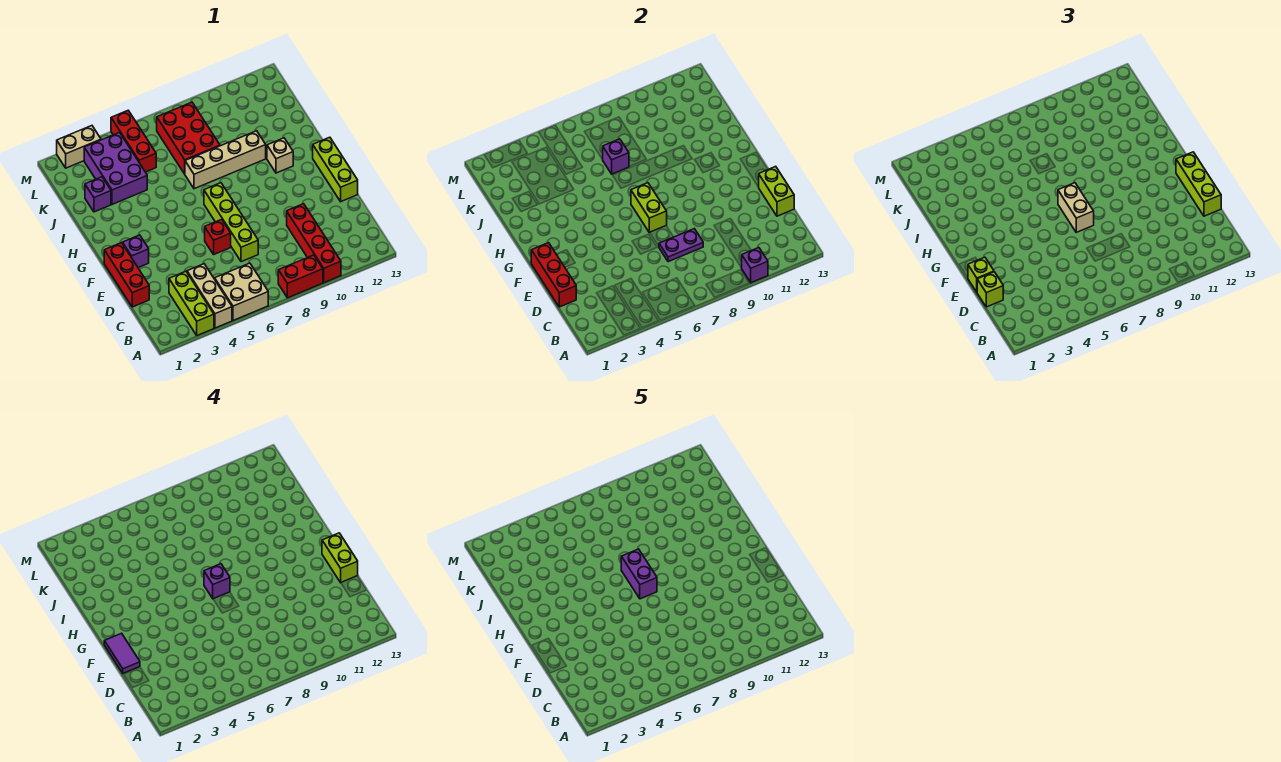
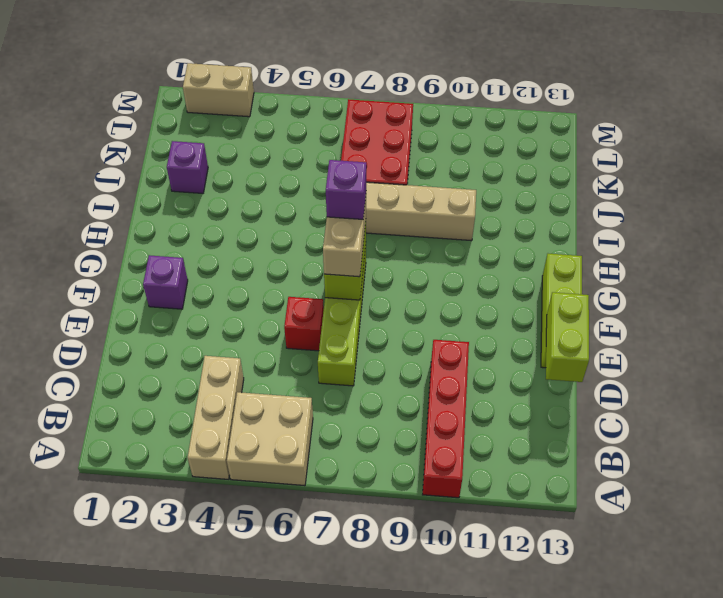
none -> lime brick A3:C3 level 1
none -> red brick A8:A9 level 1
none -> red brick D1:F1 level 1
none -> tan brick H11 level 1

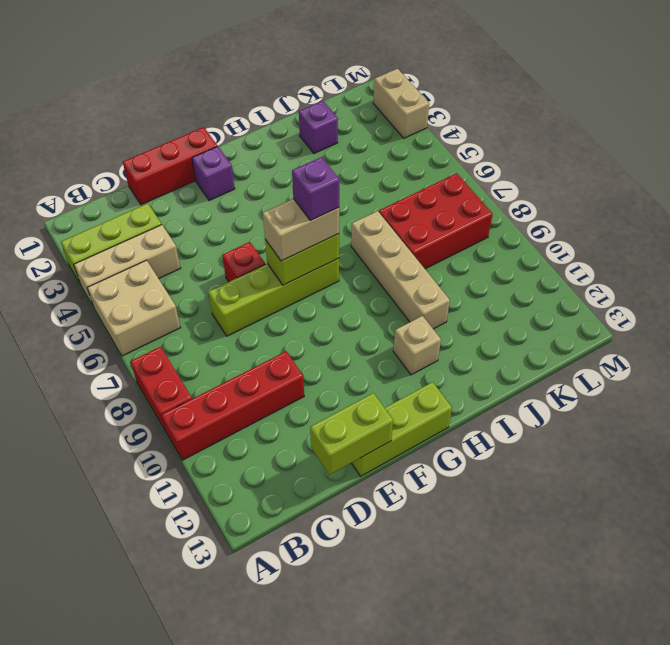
none -> purple brick J3:L4 level 1
none -> red brick K5:M5 level 1
none -> purple brick A10 level 2
none -> red brick D1:F1 level 2

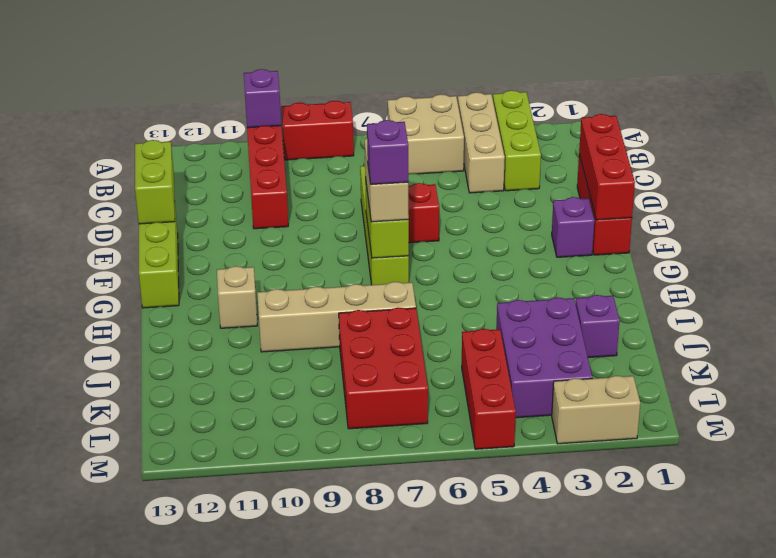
none -> purple plate D7:D8 level 2
none -> purple brick J7 level 2
none -> lime brick D1 level 3
none -> lime brick D13:F13 level 3

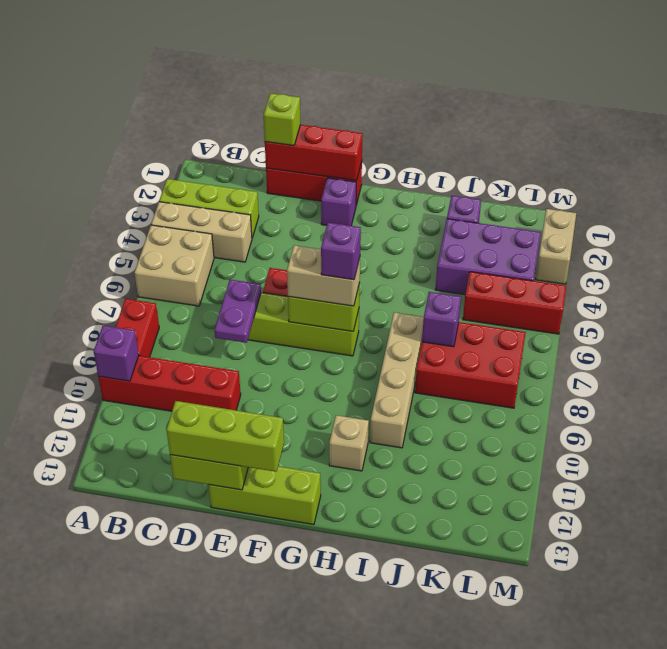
none -> lime brick E1 level 3
none -> purple tile E1:F1 level 4
none -> lime brick E13:F13 level 4
none -> purple brick G7:H7 level 5

